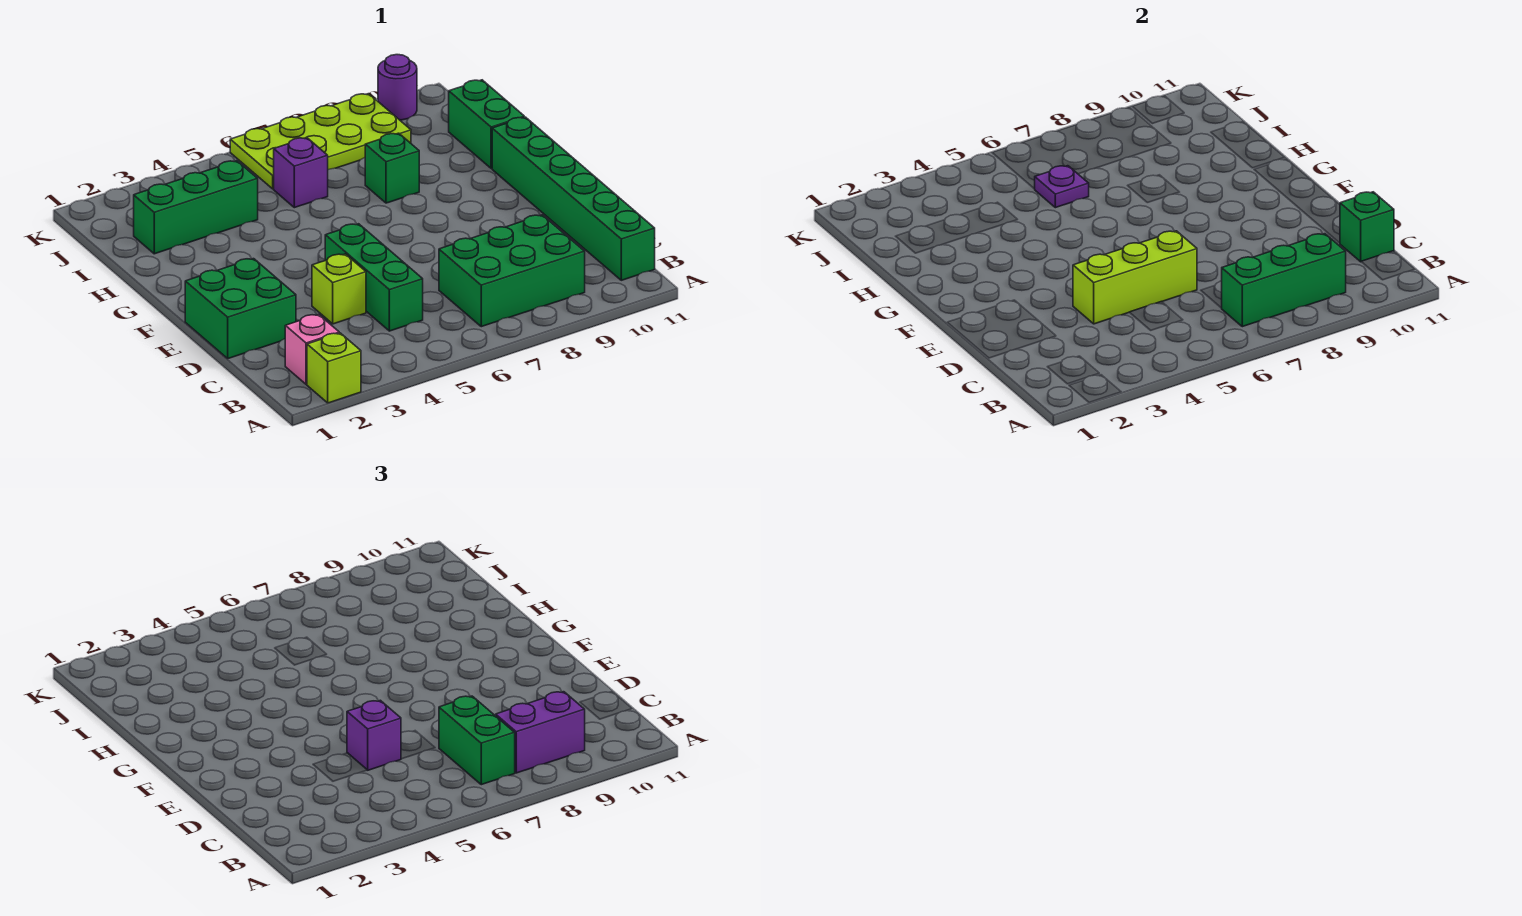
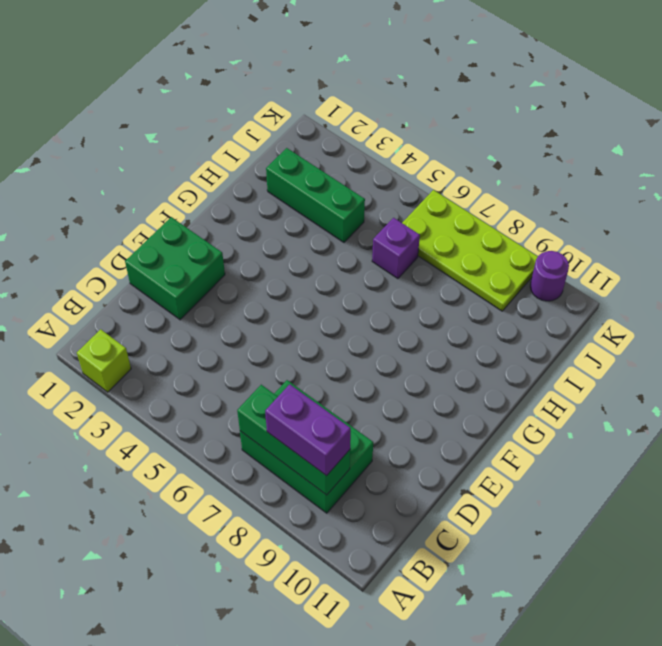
none -> pink brick B2 level 1
none -> green brick B11:G11 level 1
none -> green brick C5:E5 level 1

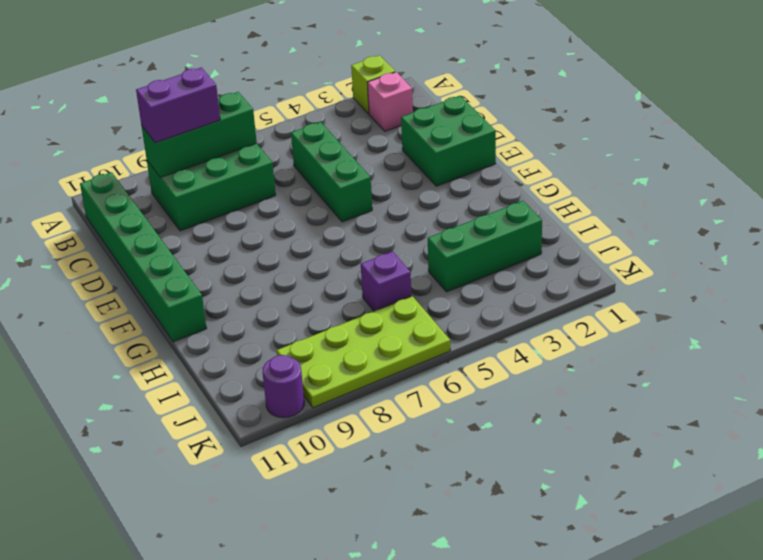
none -> lime brick D4 level 1
none -> green brick H8 level 1
none -> green brick H11:I11 level 1

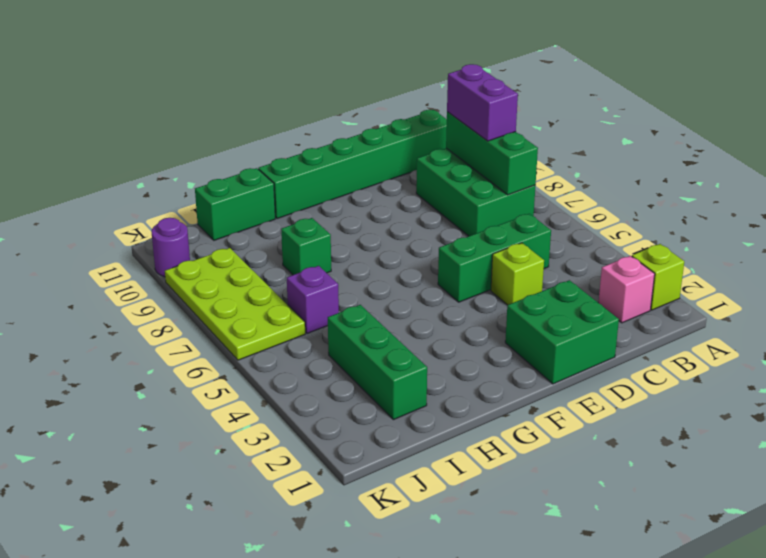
none -> green brick C11 level 2
none -> lime brick D4:D6 level 2
none -> purple plate I6 level 2

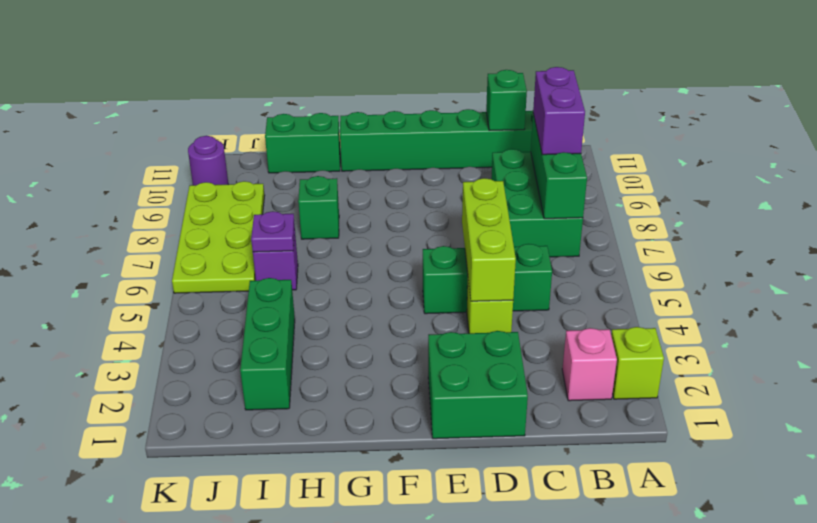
none -> green brick B7:C7 level 3
none -> purple brick D5 level 3

